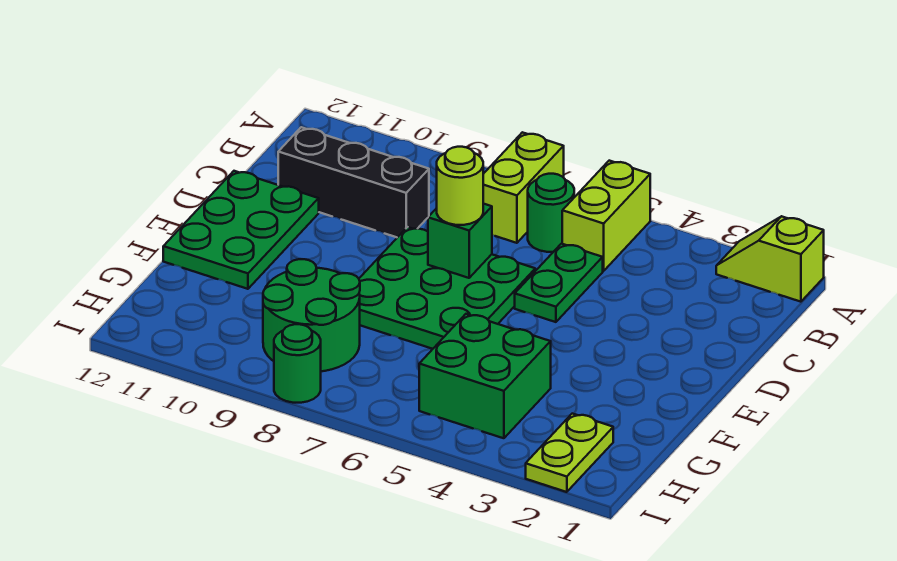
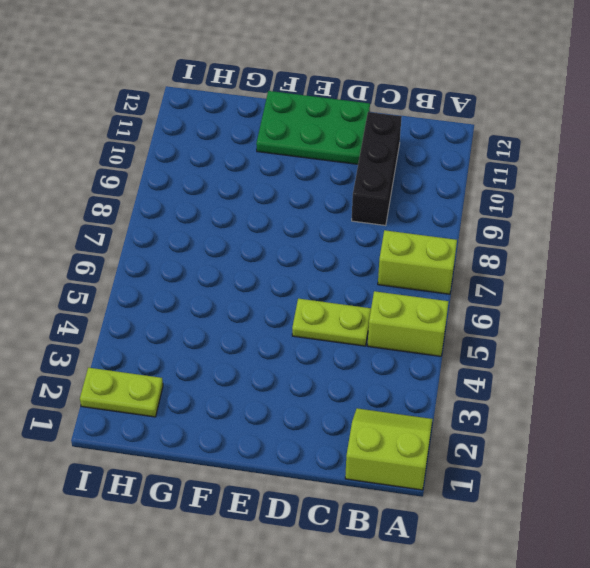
lime slope A1:B2 level 1 top 1 -> lime slope A1:A2 level 1 top 1
lime plate C5:D5 level 1 -> green plate C5:D5 level 1
none -> green round brick B6 level 1
none -> green plate D6:F8 level 1
none -> green brick G4:H5 level 1

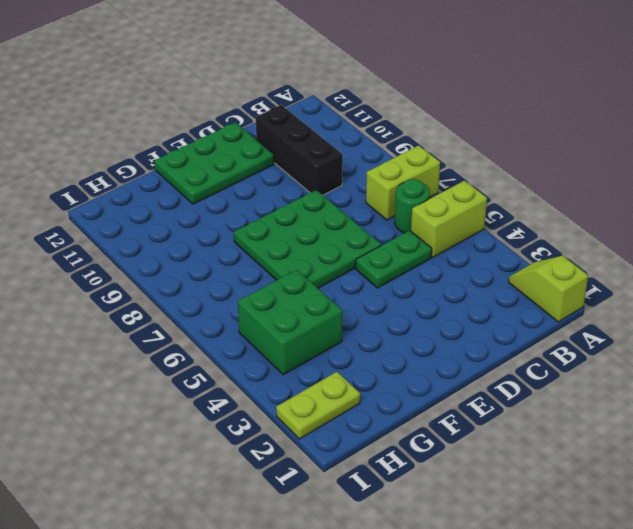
none -> green round brick G8:H9 level 1
none -> green round brick I8 level 1
none -> green brick D7 level 2

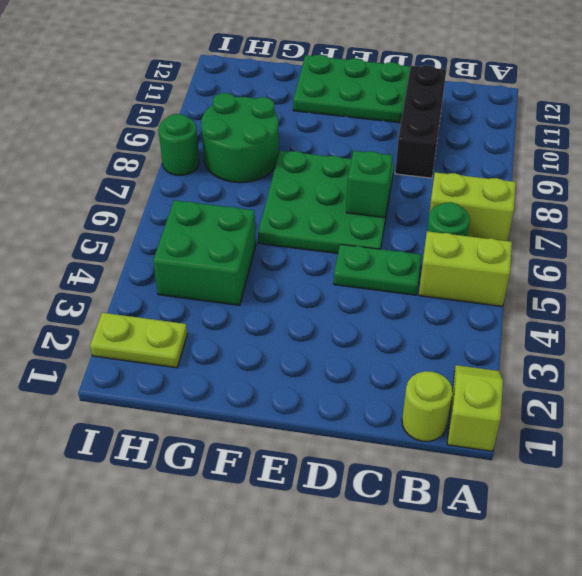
lime round brick B1 level 1 -> lime round brick D7 level 3

